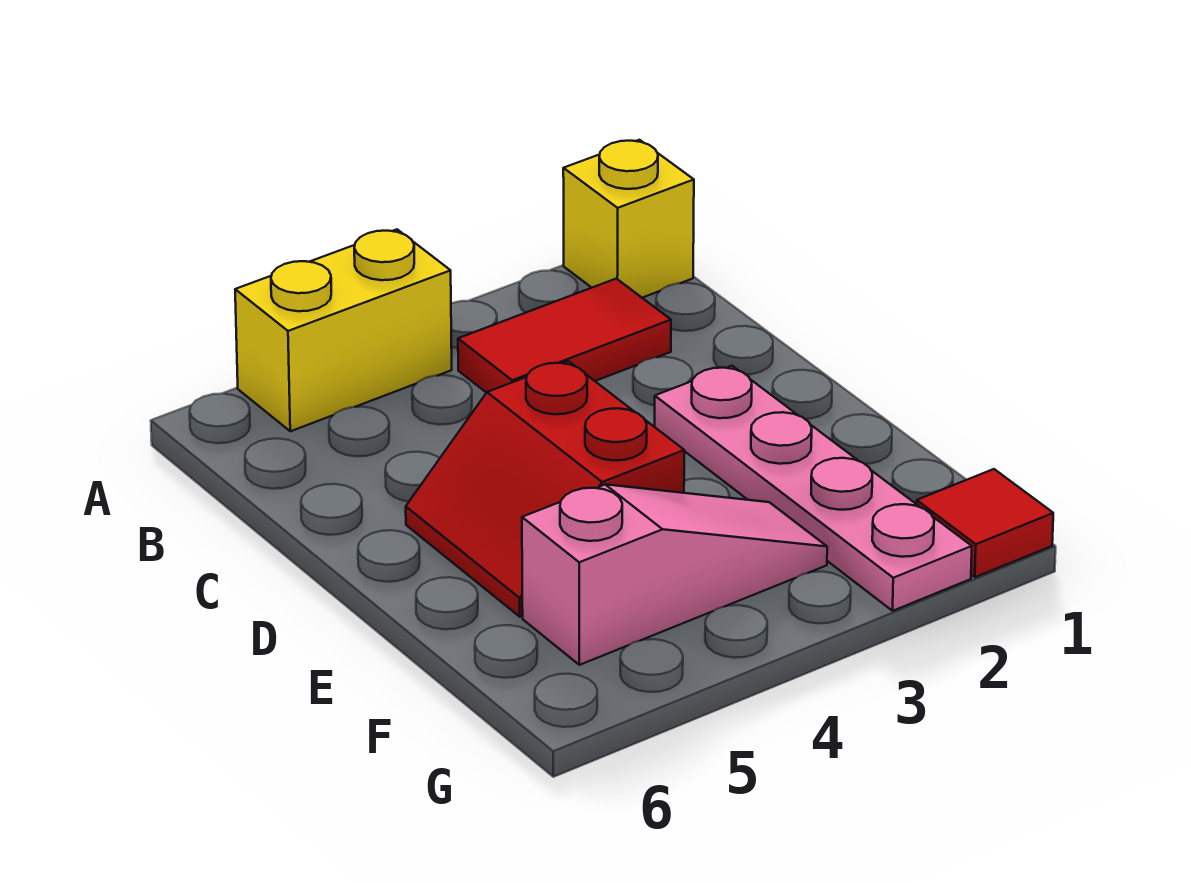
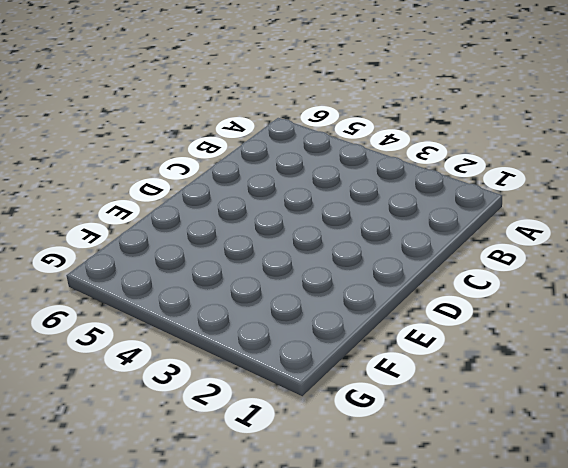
none -> yellow brick A1 level 1
none -> yellow brick A4:A5 level 1

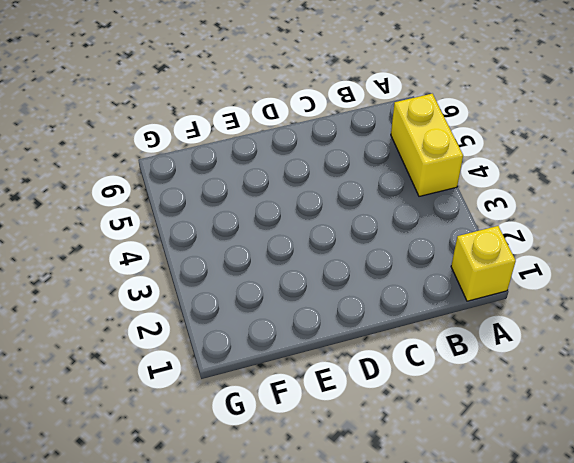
none -> red tile B2:B3 level 1
none -> pink plate D2:G2 level 1

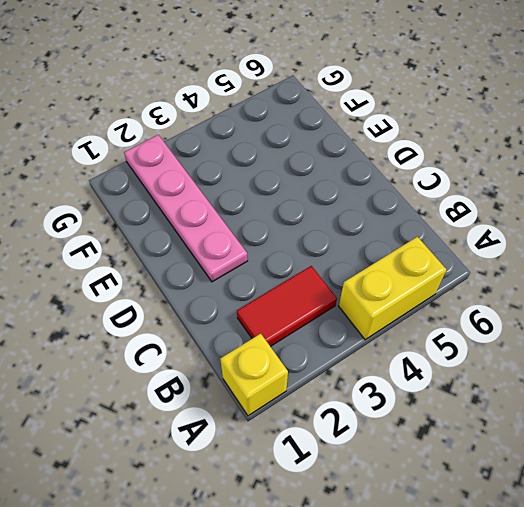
none -> red slope D4:E5 level 1 top 4
none -> pink slope F3:F5 level 1 top 5

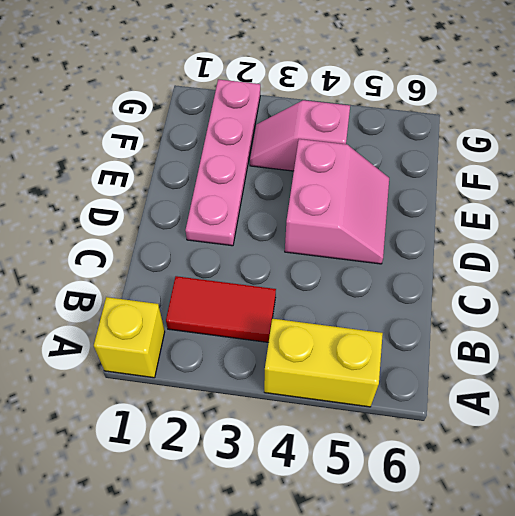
pink slope D4:E5 level 1 top 4 -> red slope D4:E5 level 1 top 4
pink slope F3:F4 level 1 top 4 -> pink slope F3:F5 level 1 top 5
none -> red tile G1 level 1

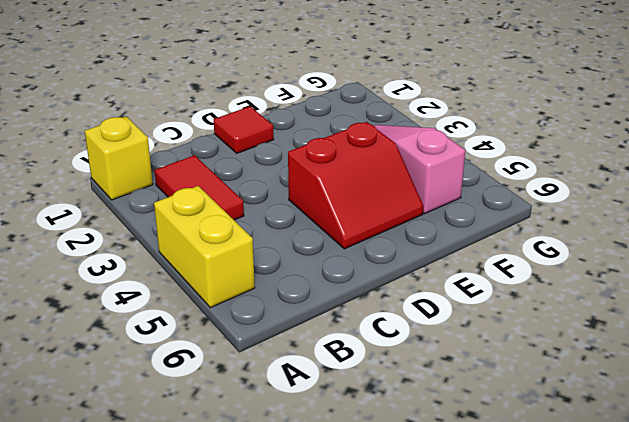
red tile D1 level 1 -> red tile G1 level 1
none -> pink plate D2:G2 level 1

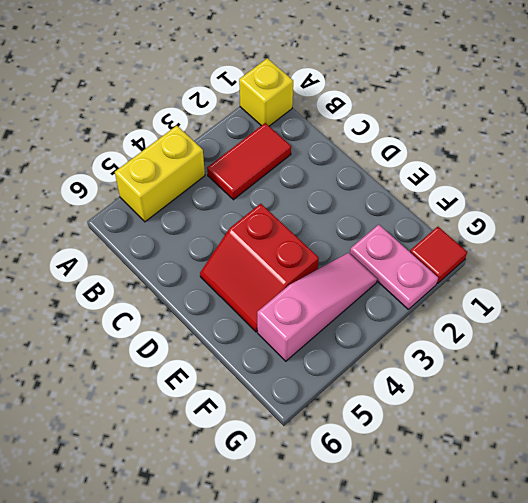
pink plate F2:G2 level 1 -> pink plate D2:G2 level 1

